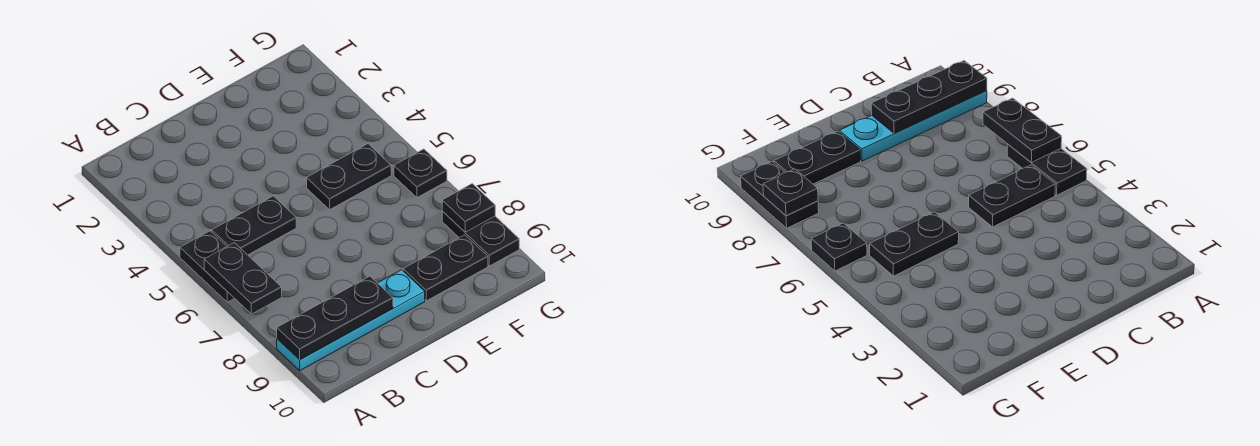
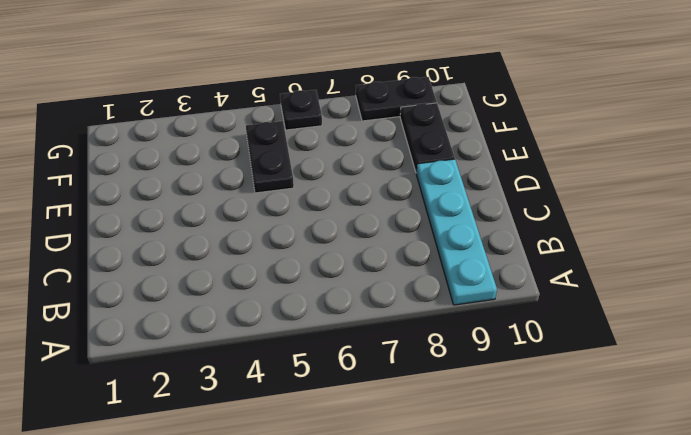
none -> black plate A5:A6 level 1
none -> black plate B5:C5 level 1

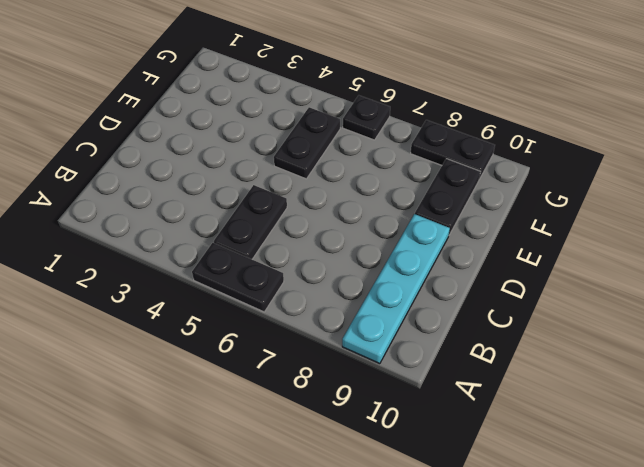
none -> black plate A6:A7 level 2
none -> black plate A9:C9 level 2

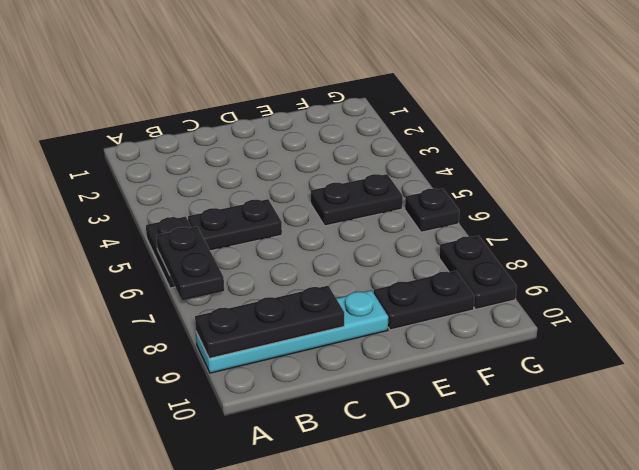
none -> black plate G8 level 2

